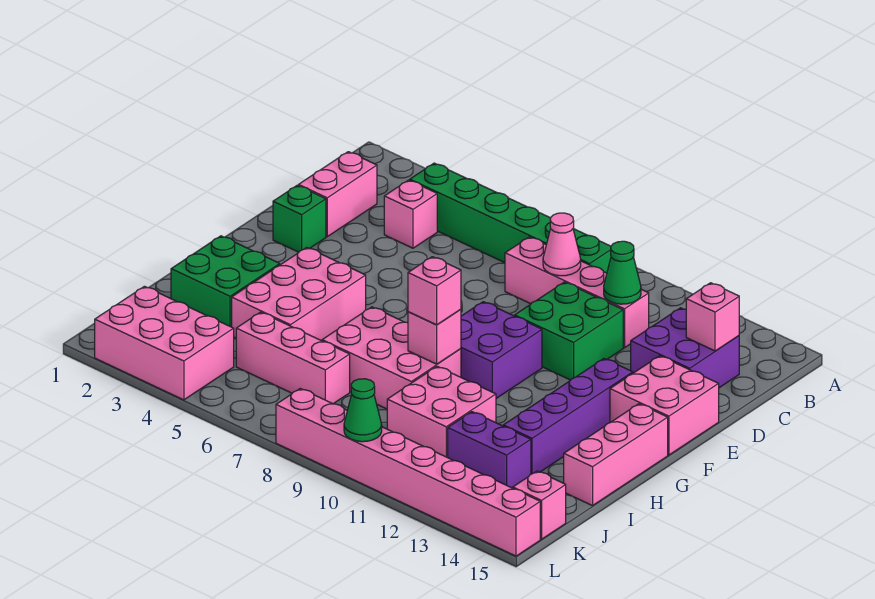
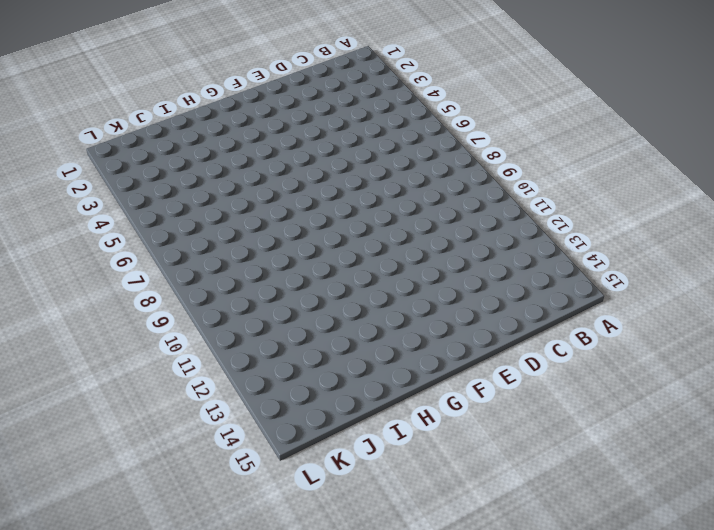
none -> green brick B4:B9 level 1
none -> pink brick C2:D2 level 1
none -> pink brick C4 level 1

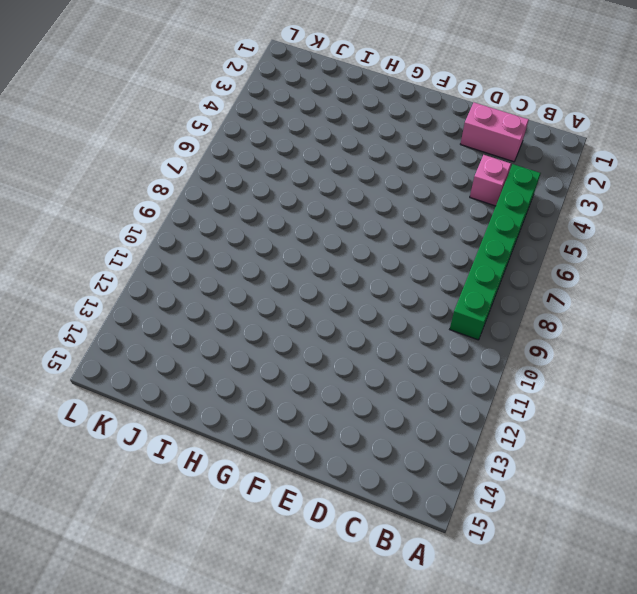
none -> pink brick C8:C11 level 1
none -> purple brick C13:D14 level 1
none -> green brick D10:E11 level 1

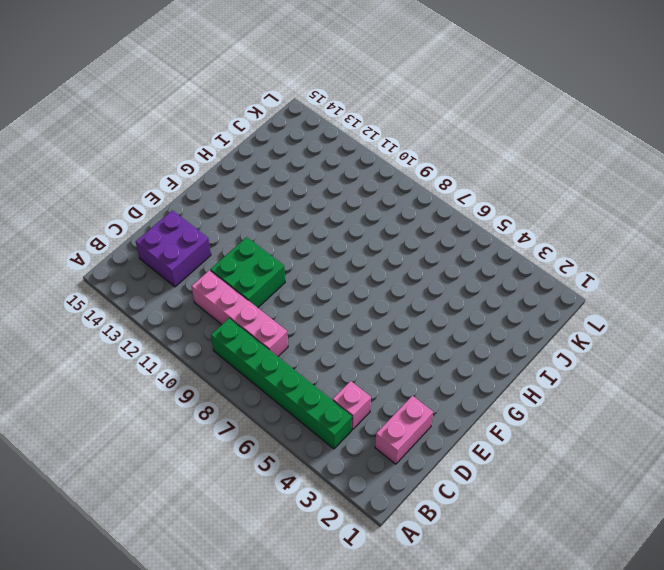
none -> green brick E2 level 1
none -> pink brick E14:F15 level 1
none -> purple brick F9:G10 level 1

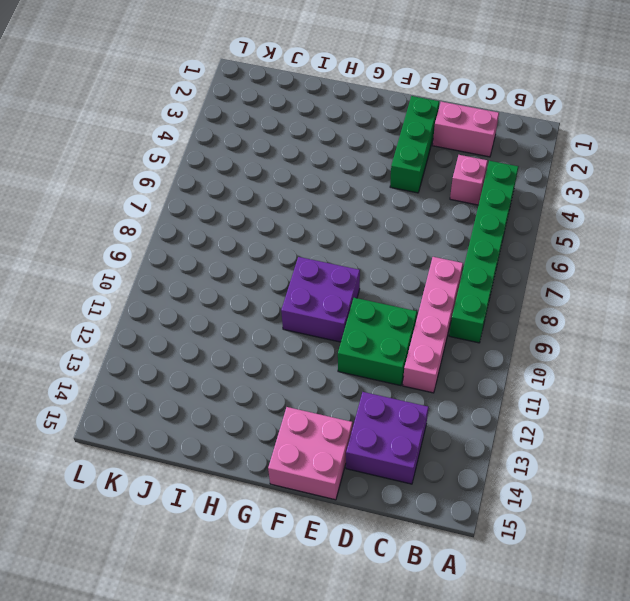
green brick E2:E4 level 1 -> green brick E2 level 1
none -> purple brick F13:I13 level 1
none -> pink brick G4:I5 level 1
none -> pink brick G15:I15 level 1

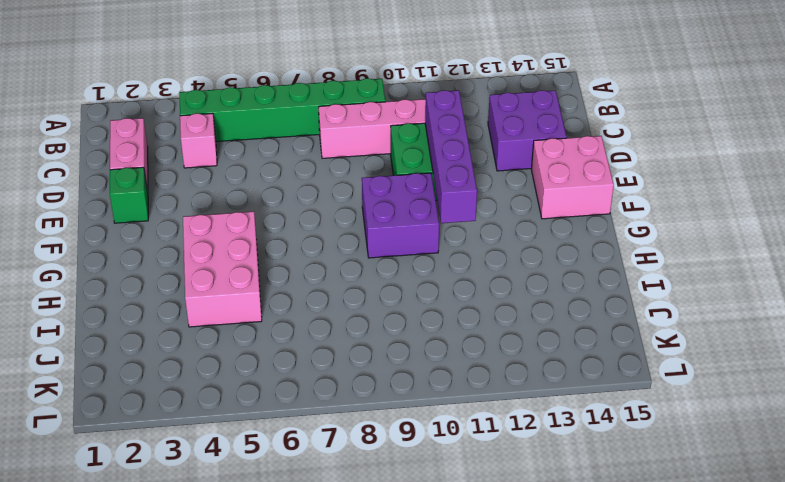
purple brick D11:G11 level 2 -> purple brick F13:I13 level 1
none -> pink brick G15:I15 level 1
none -> green brick H2:I3 level 1
none -> pink brick H7:I9 level 1

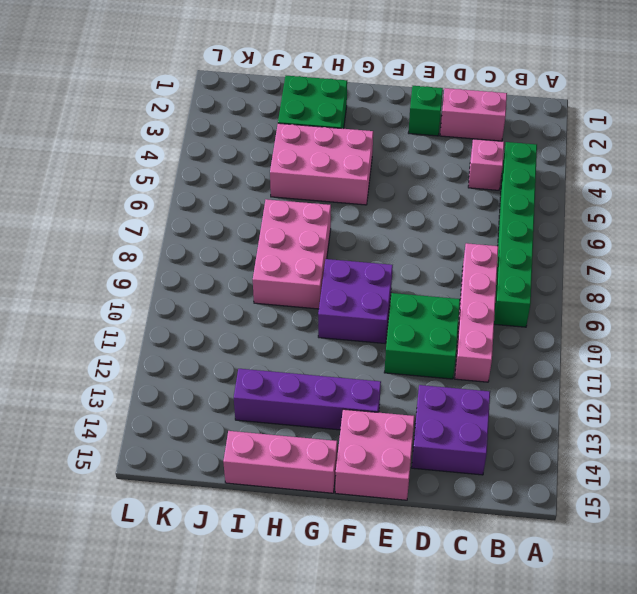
none -> pink brick I10:J11 level 1
none -> pink brick J5:J7 level 1
none -> purple brick J12:J13 level 1

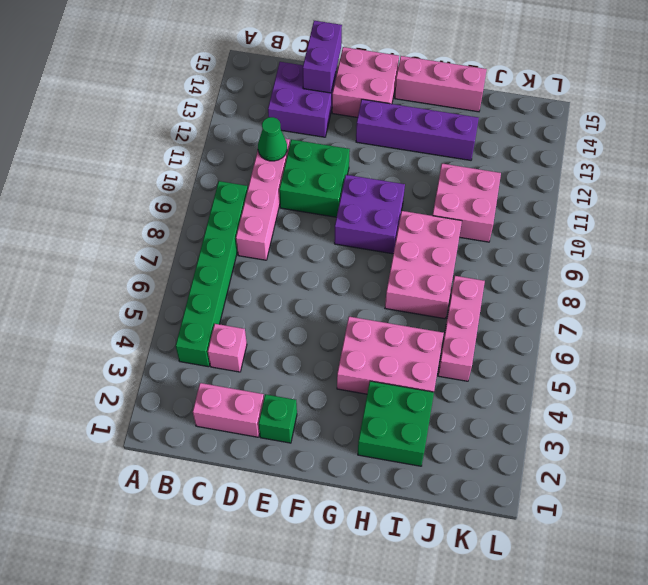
purple brick D14:D15 level 2 -> purple brick J12:J13 level 1
none -> pink brick K2:L4 level 1
none -> pink brick K15 level 1
none -> pink brick L8:L15 level 1

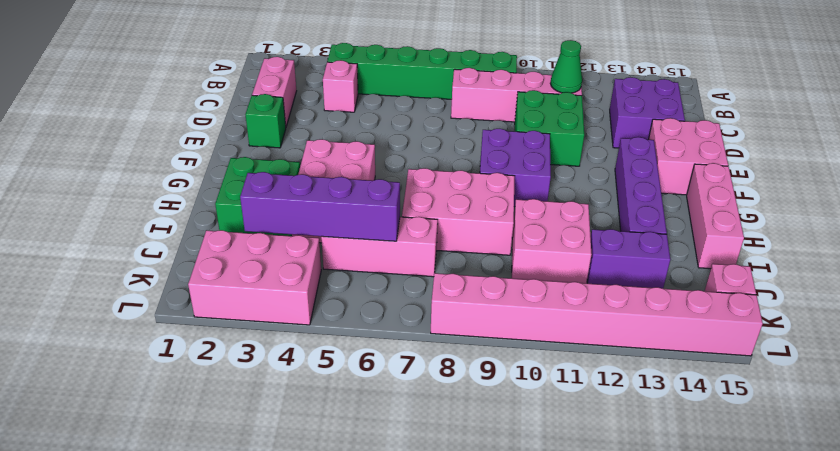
purple brick J3:J6 level 2 -> none
none -> pink cone C9 level 2
none -> pink brick C14 level 2
none -> pink brick H9 level 2

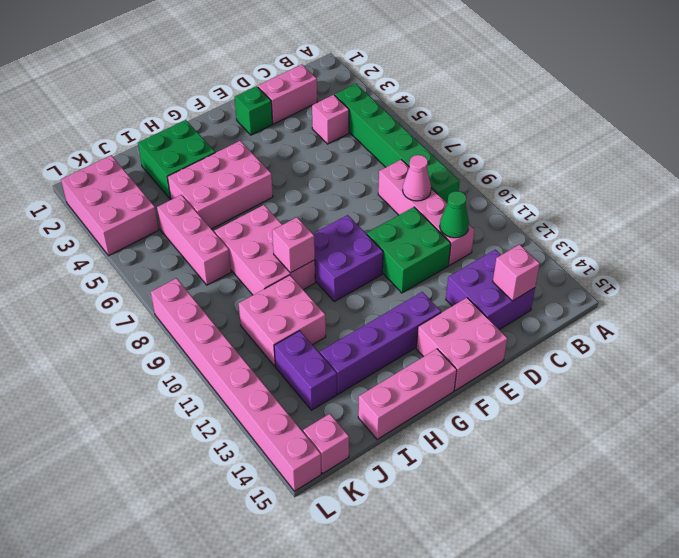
none -> green cone L10 level 2
none -> pink brick H9 level 3

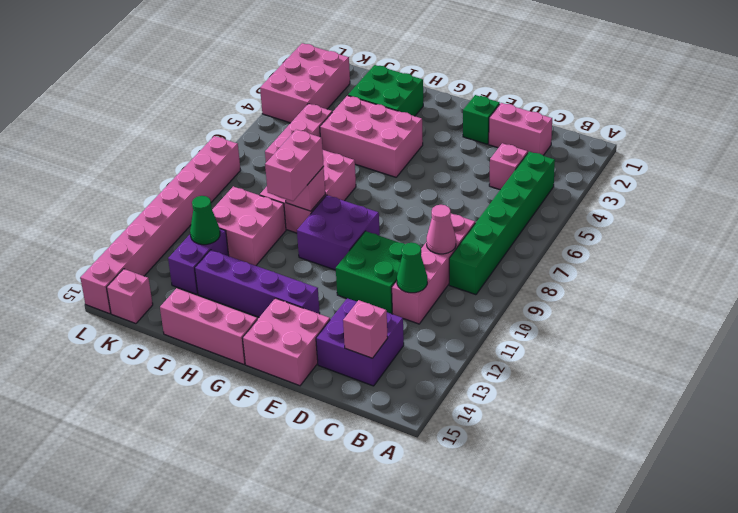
pink brick H9:H10 level 3 -> pink brick H9 level 3
green cone J12 level 2 -> green cone L10 level 2

